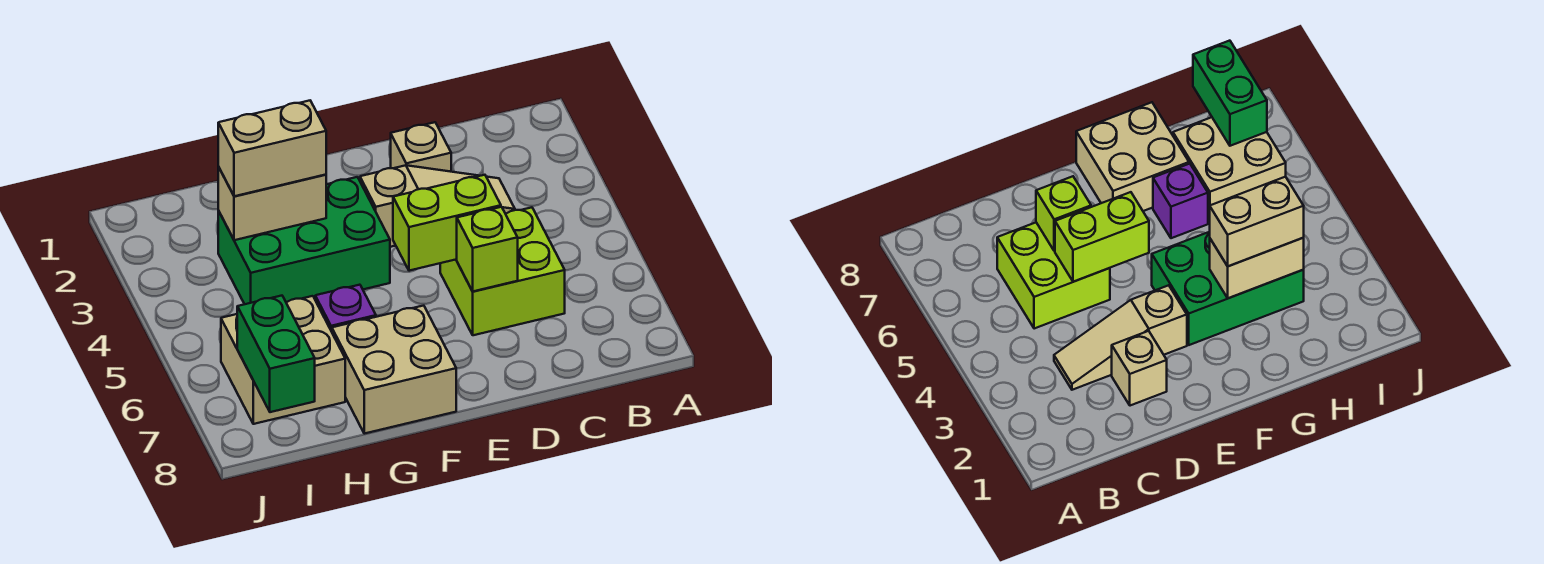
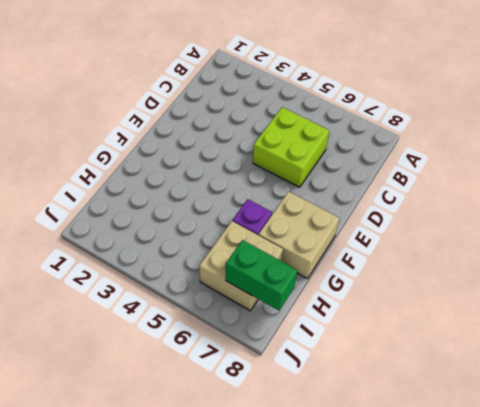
none -> tan slope C3:E3 level 1 top E
none -> tan brick D2 level 1
none -> green brick F3:H4 level 1

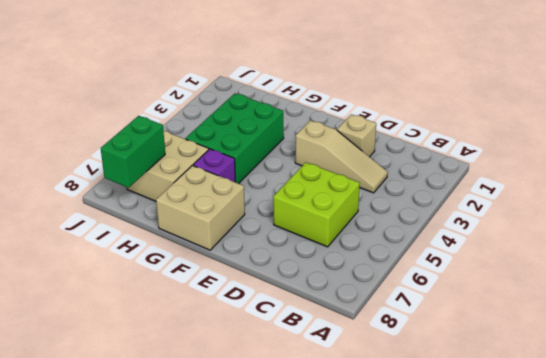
green brick G3:H5 level 1 -> green brick F3:H4 level 1
none -> lime brick D5:E5 level 2
none -> lime brick D6 level 2
none -> tan brick G3:H3 level 2

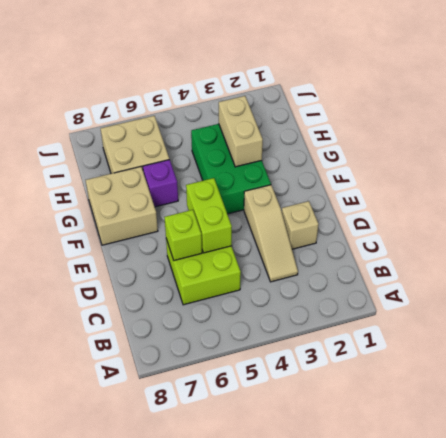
none -> green brick I7:I8 level 2
none -> tan brick G3:H3 level 3

